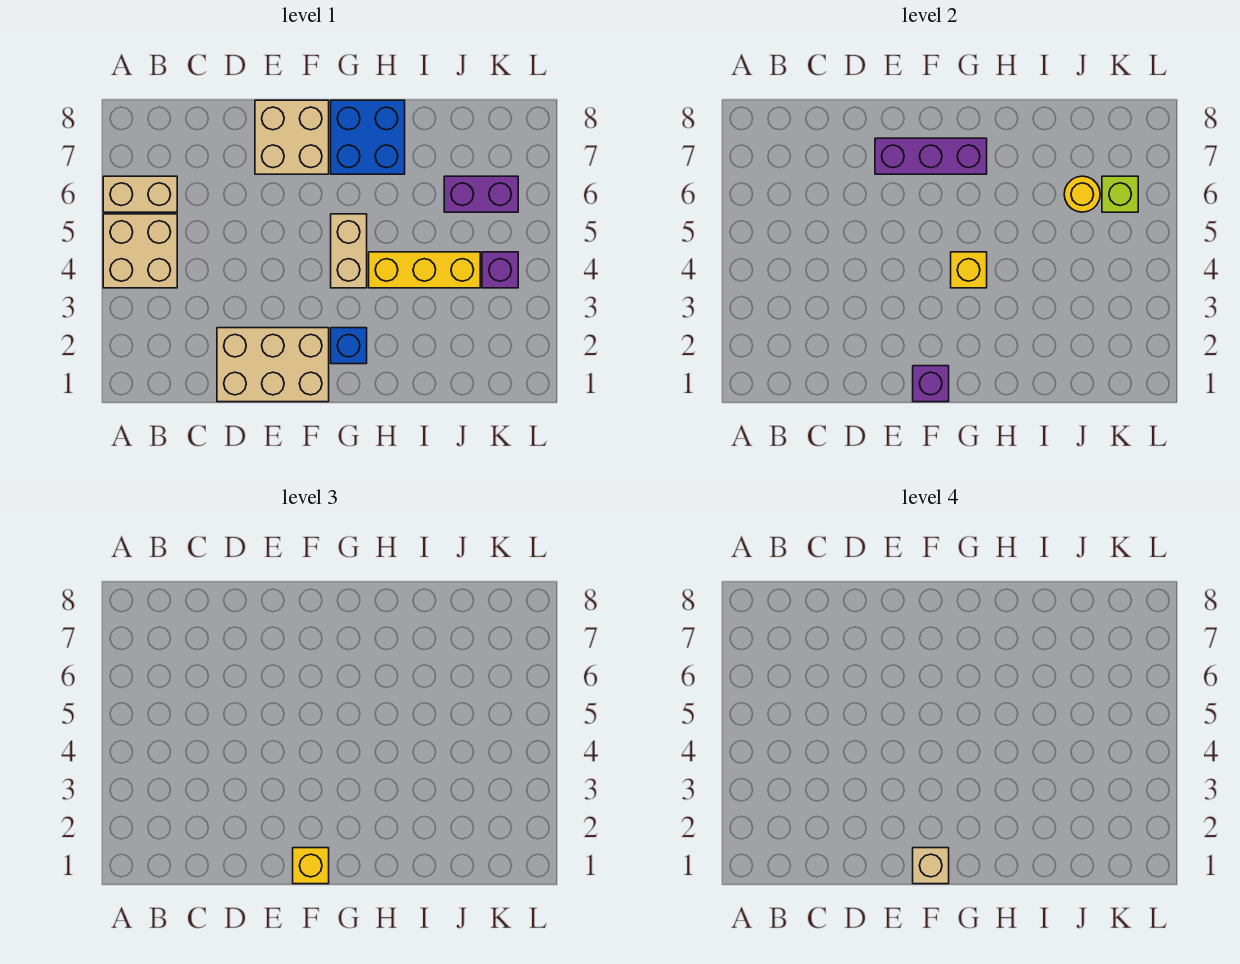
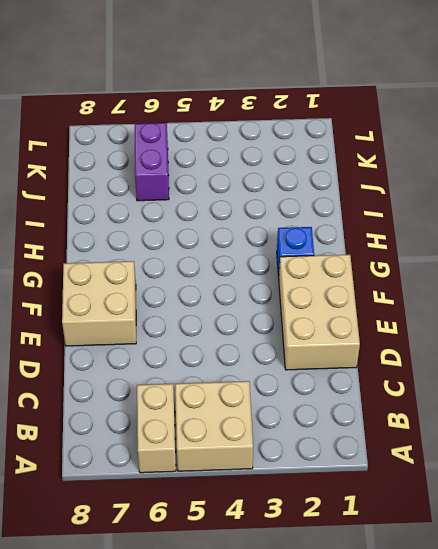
none -> tan brick G4:G5 level 1
none -> blue brick G7:H8 level 1
none -> yellow brick H4:J4 level 1

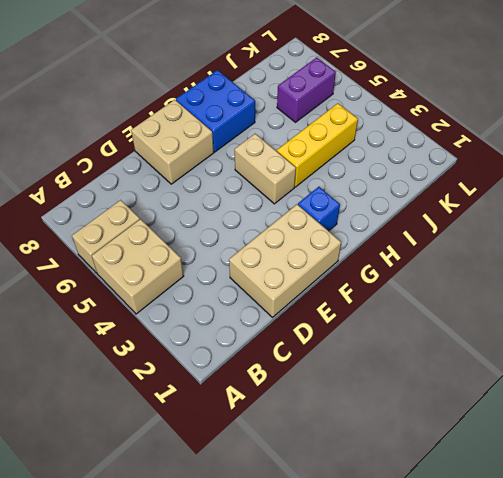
none -> purple brick K4 level 1
none -> purple brick E7:G7 level 2
none -> purple brick F1 level 2

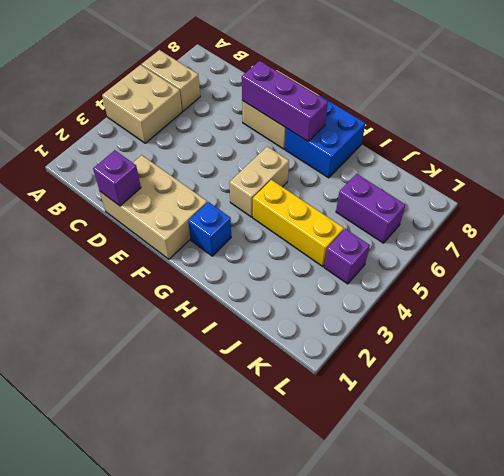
purple brick D1 level 2 -> purple brick F1 level 2
none -> yellow brick G4 level 2
none -> yellow round brick J6 level 2
none -> lime brick K6 level 2

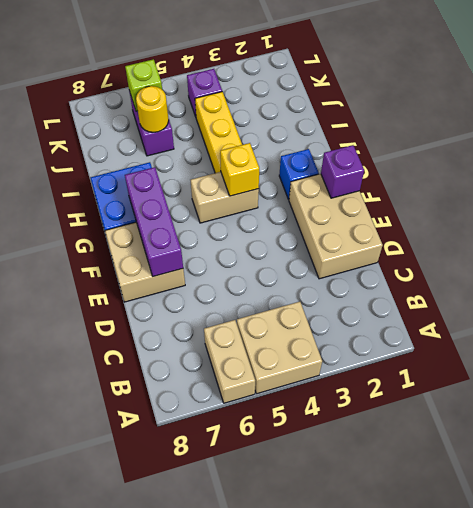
none -> yellow brick F1 level 3
none -> tan brick F1 level 4

